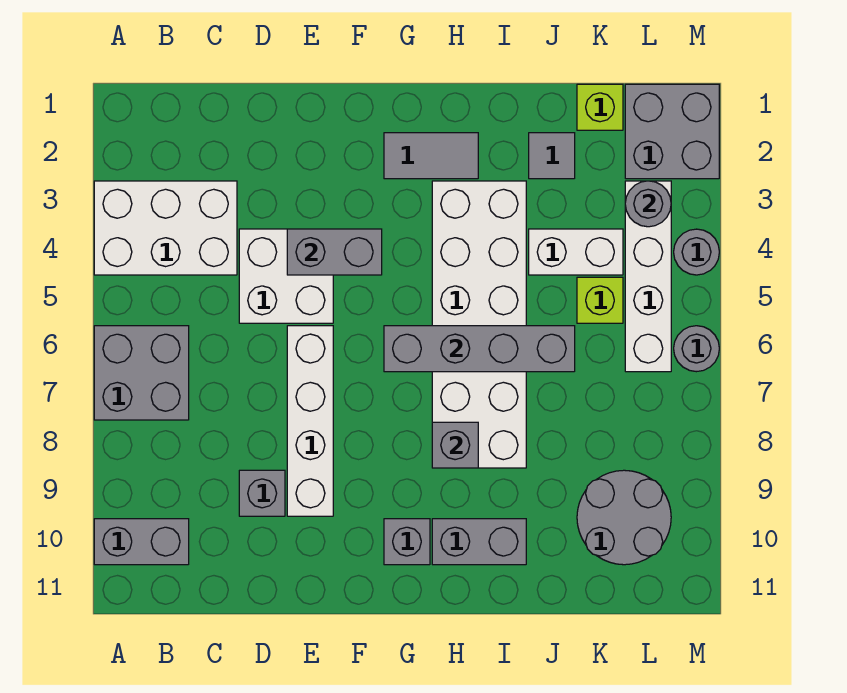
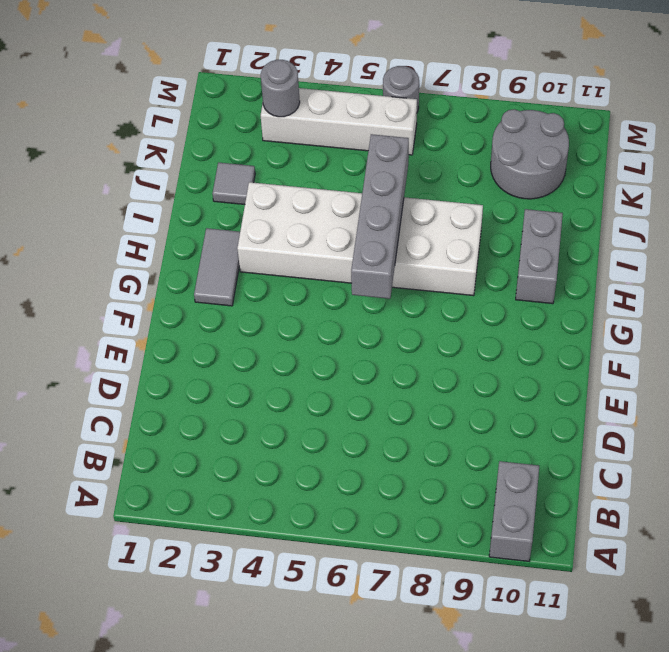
none -> white brick A3:C4 level 1
none -> grey brick A6:B7 level 1
none -> white brick D4:E5 level 1

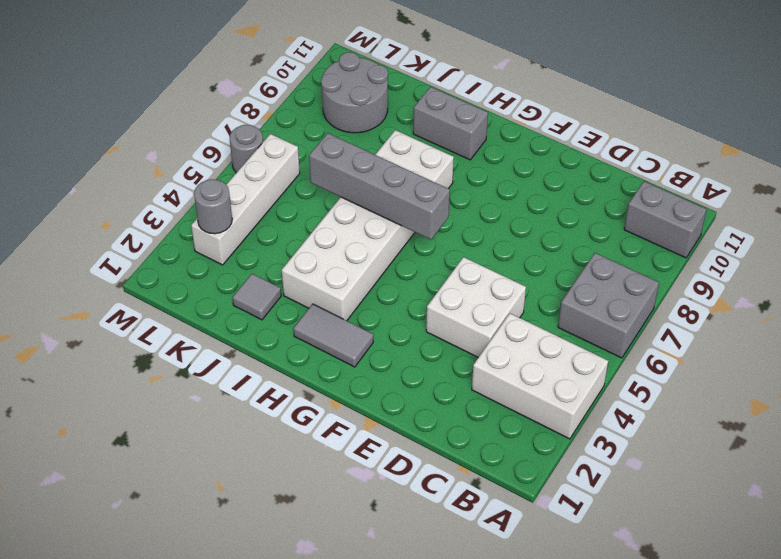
none -> grey brick D9 level 1
none -> white brick E6:E9 level 1
none -> grey brick G10 level 1

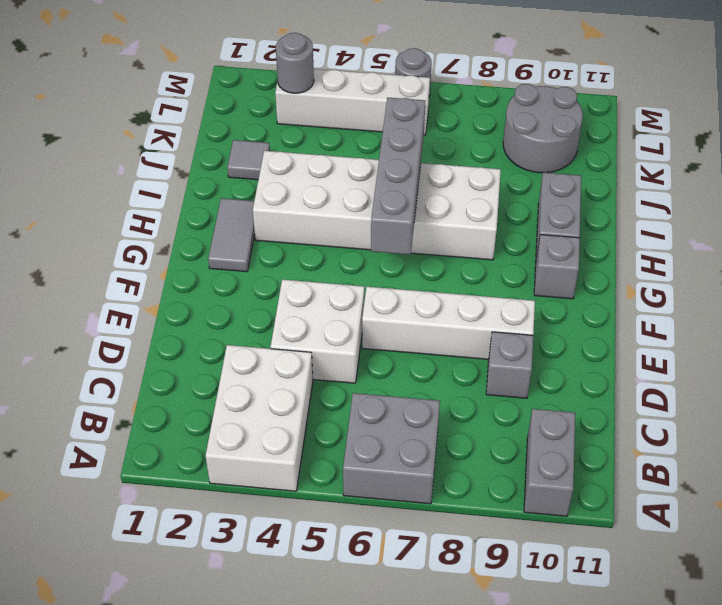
none -> white brick J4:K4 level 1
none -> lime brick K1 level 1
none -> lime brick K5 level 1

